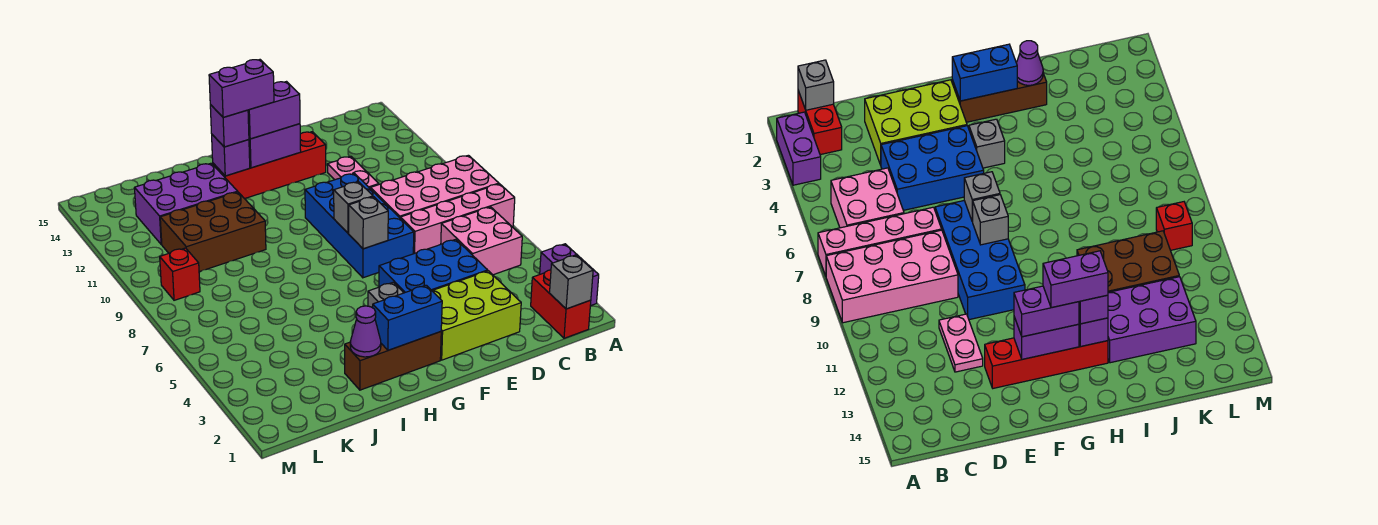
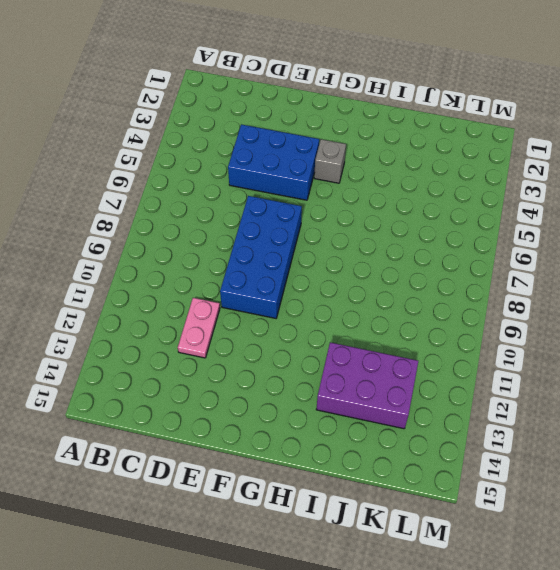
none -> purple brick A2:A3 level 1
none -> pink brick A7:D7 level 1
none -> pink brick A8:D9 level 1

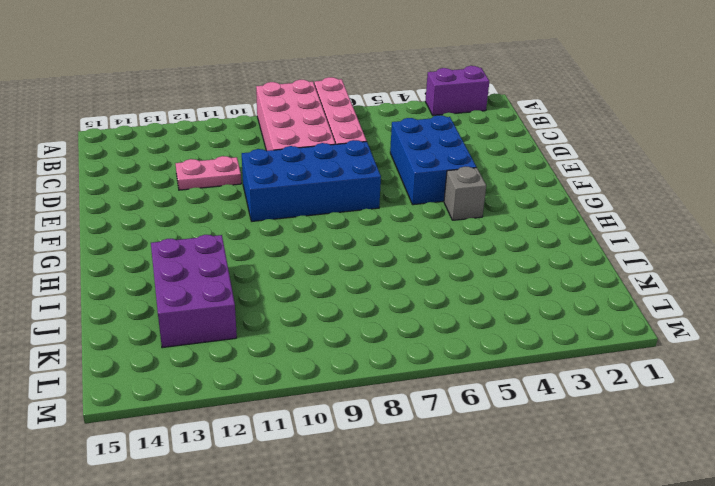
none -> red brick B1:B2 level 1
none -> pink brick B5:C6 level 1
none -> lime brick D2:F3 level 1

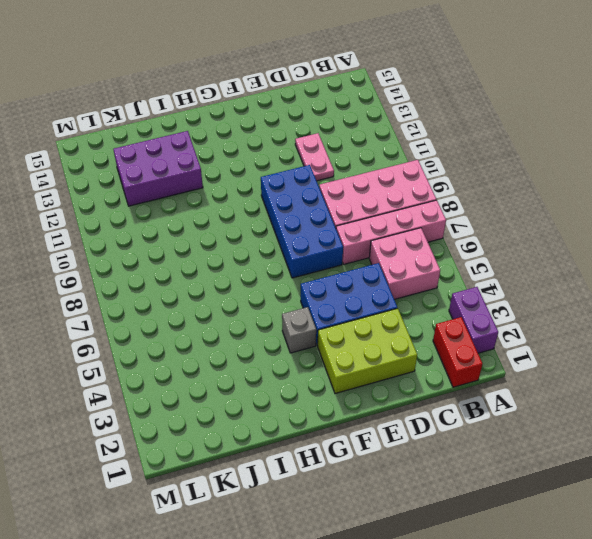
none -> red brick E13:H13 level 1
none -> brown brick G2:I2 level 1
none -> brown brick I10:K11 level 1

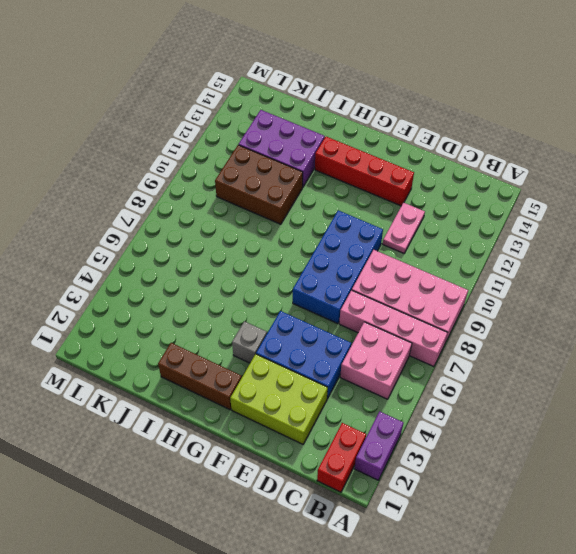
none -> red brick L9 level 1
none -> grey brick B1 level 2
none -> grey brick F7 level 2

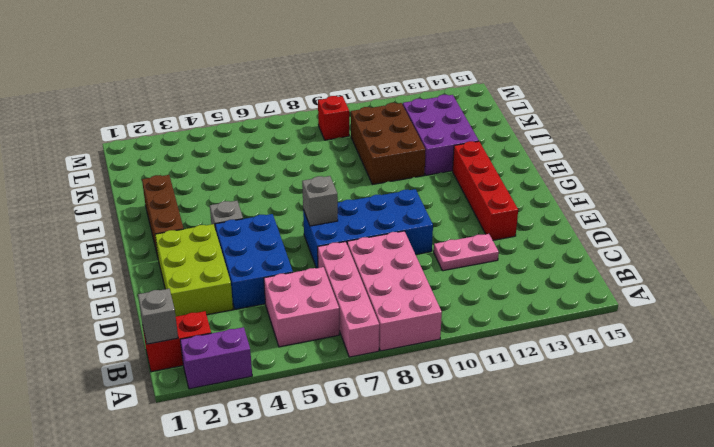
none -> grey brick F8 level 2
none -> purple brick F13:G13 level 2
none -> blue brick G2:H2 level 2

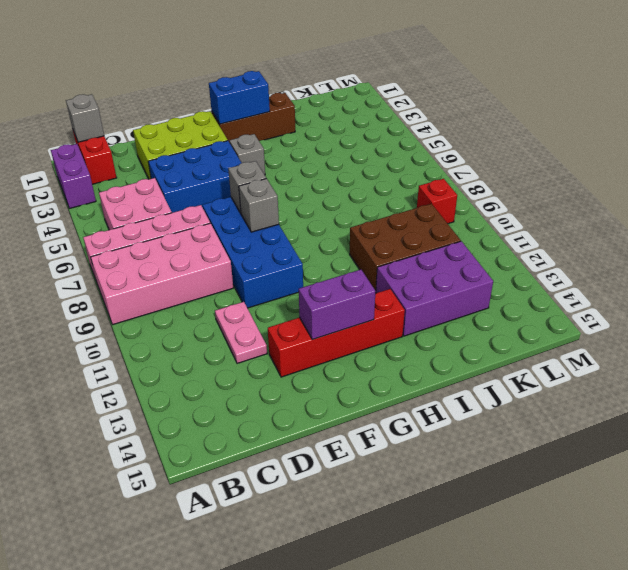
none -> purple brick H13 level 2
none -> purple cone I2 level 2
none -> purple brick F13:G13 level 3

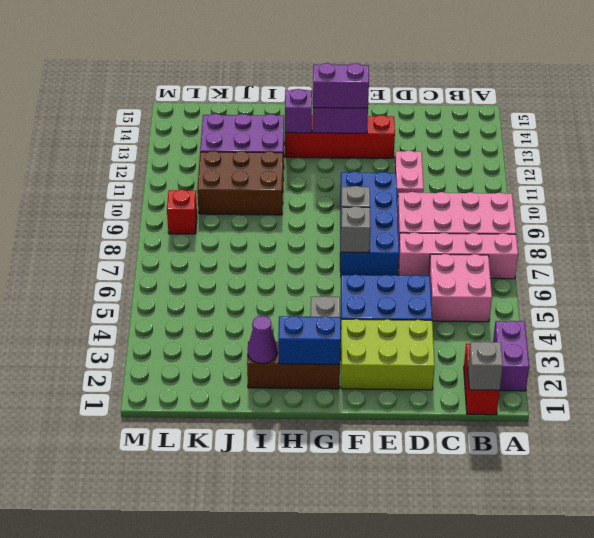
none -> purple brick H13 level 3
none -> purple brick G13:H13 level 4

